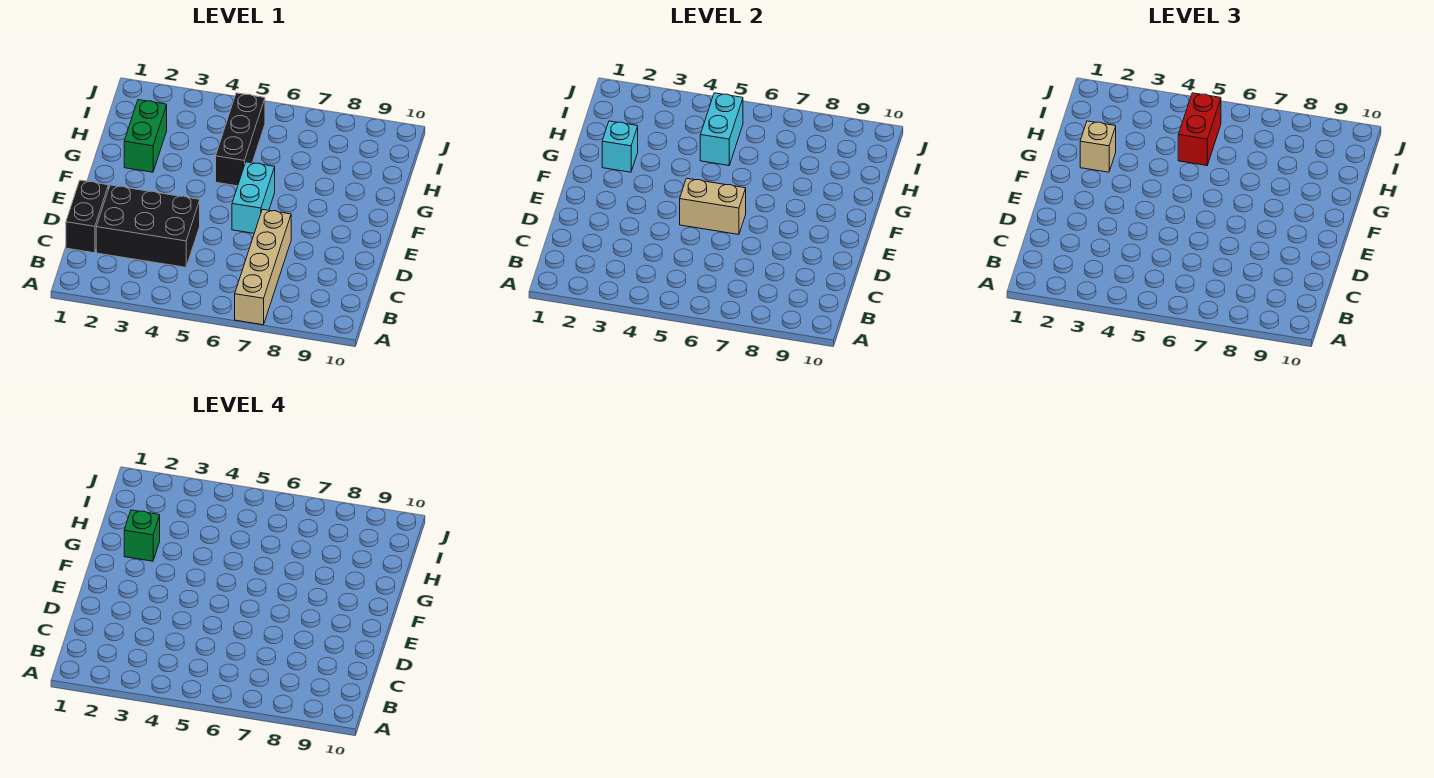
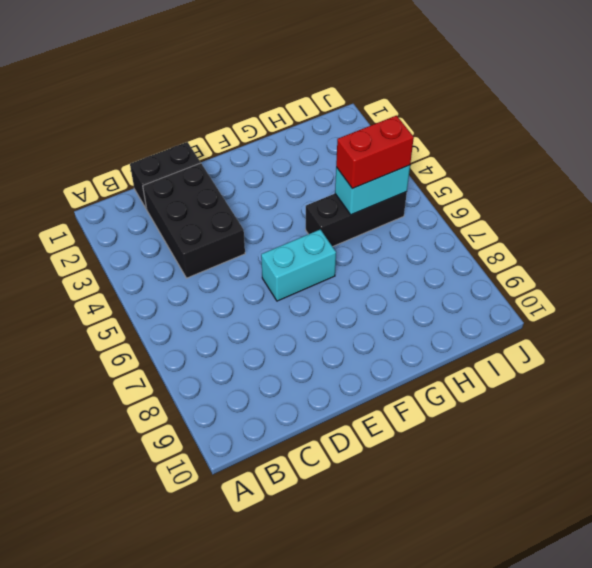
none -> tan brick A7:D7 level 1
none -> green brick G2:H2 level 1
none -> tan brick E5:E6 level 2

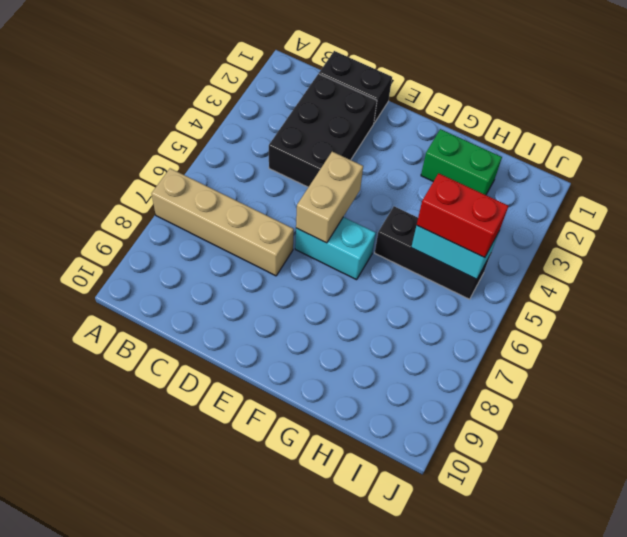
none -> cyan brick G2 level 2
none -> tan brick G2 level 3
none -> green brick G2 level 4

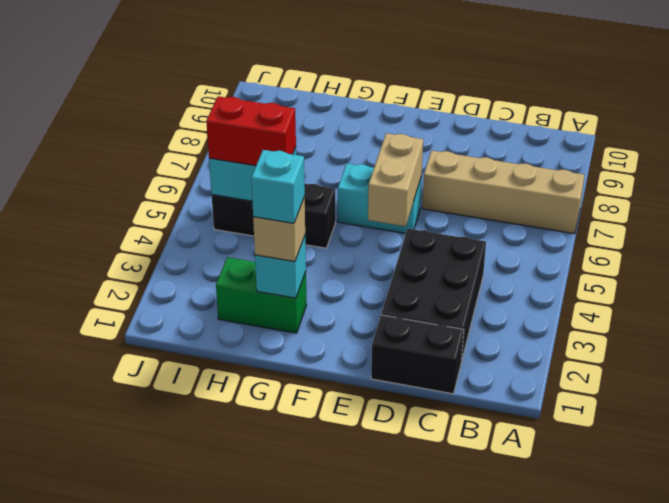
cyan brick G2 level 4 -> green brick G2 level 4

